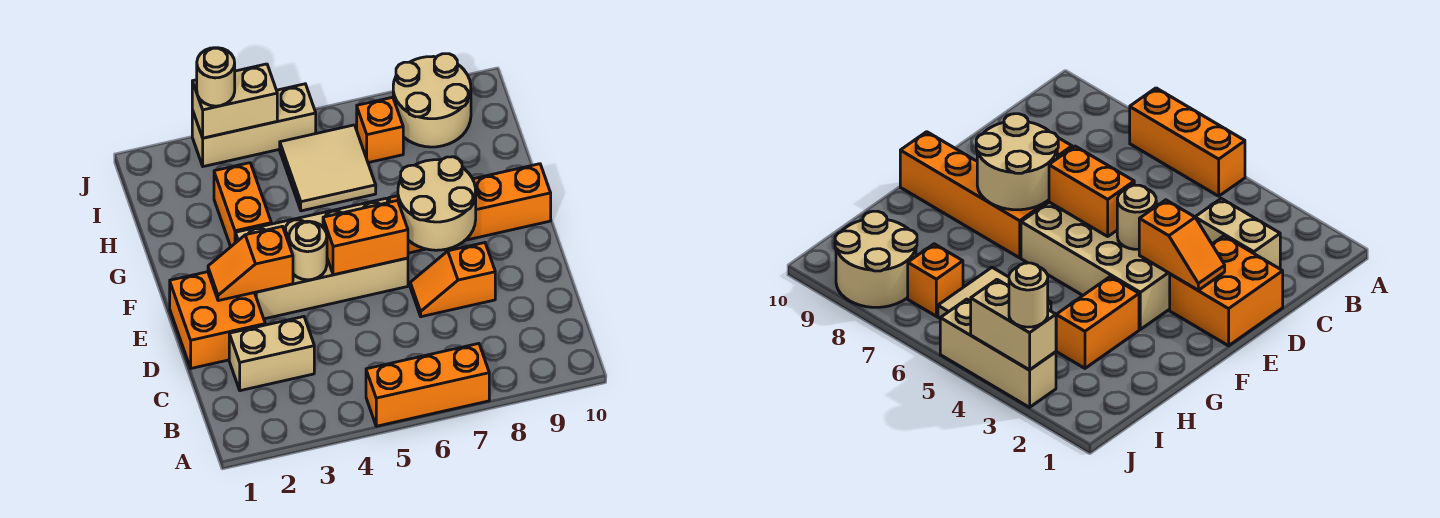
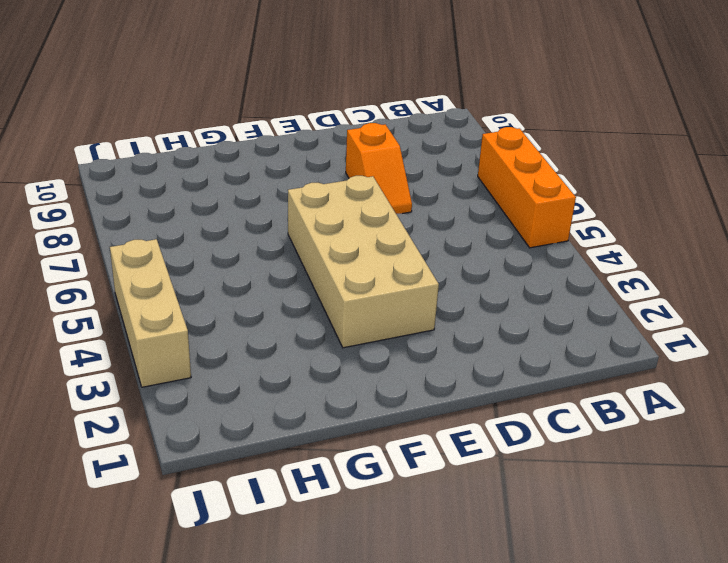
none -> tan brick C2:C3 level 1
none -> orange brick D1:E2 level 1
none -> orange brick F7:F10 level 1

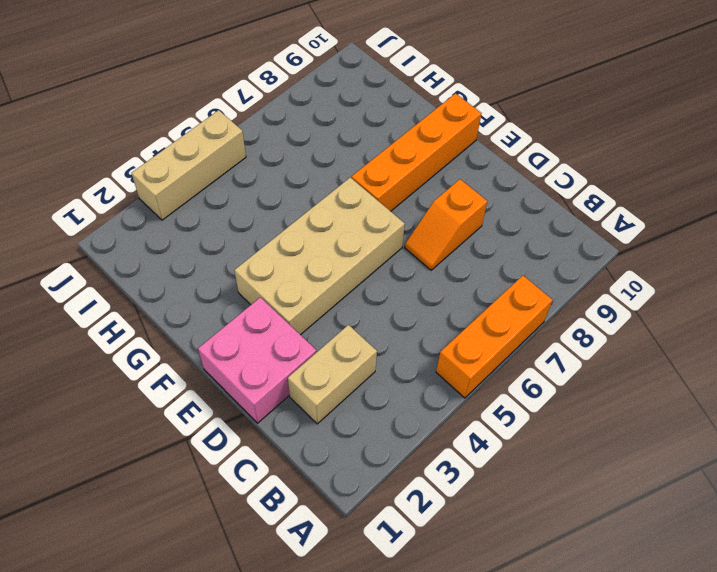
pink brick D1:E2 level 1 -> orange brick D1:E2 level 1
none -> orange brick G3:H3 level 1
none -> tan tile H5:I6 level 1
none -> orange brick I7 level 1

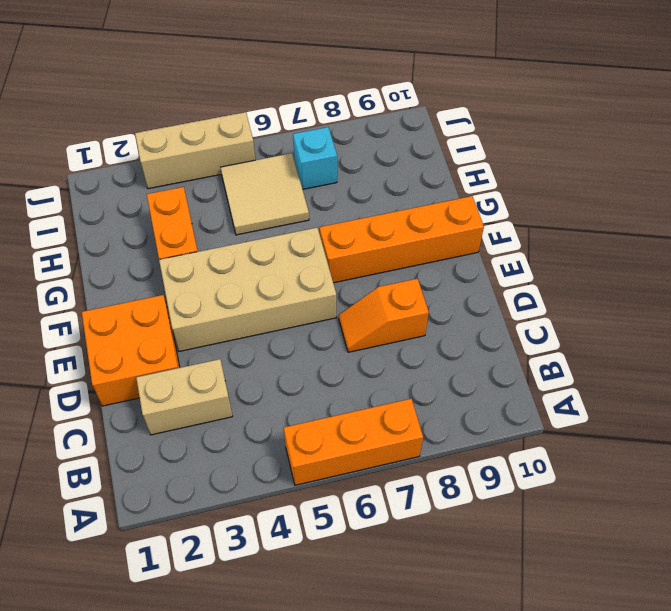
cyan brick I7 level 1 -> orange brick I7 level 1
none -> tan round brick I8:J9 level 1
none -> orange slope E2:E3 level 2 top 3
none -> tan round brick E4 level 2

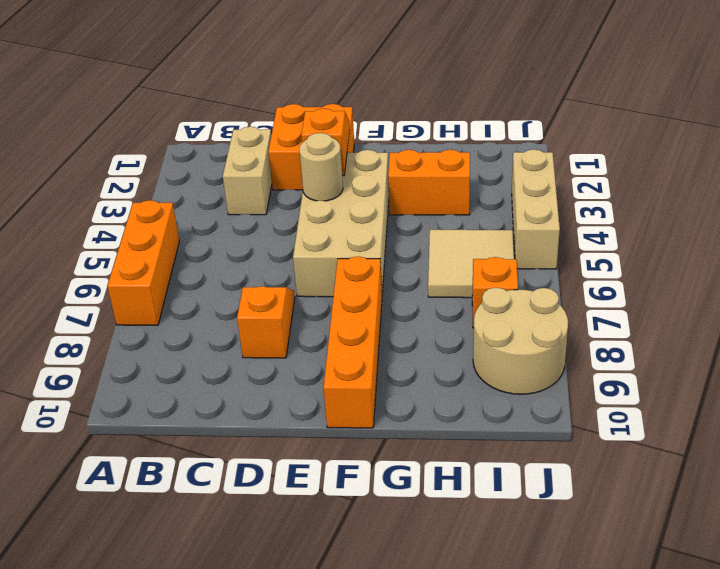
none -> orange brick E5:E6 level 2
none -> tan round brick E7:F8 level 2
none -> tan brick J3:J4 level 2

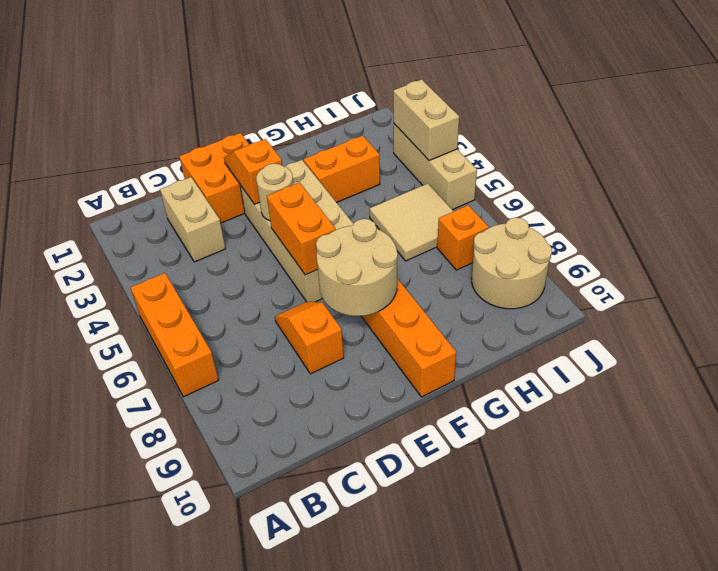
none -> tan round brick J3 level 3

